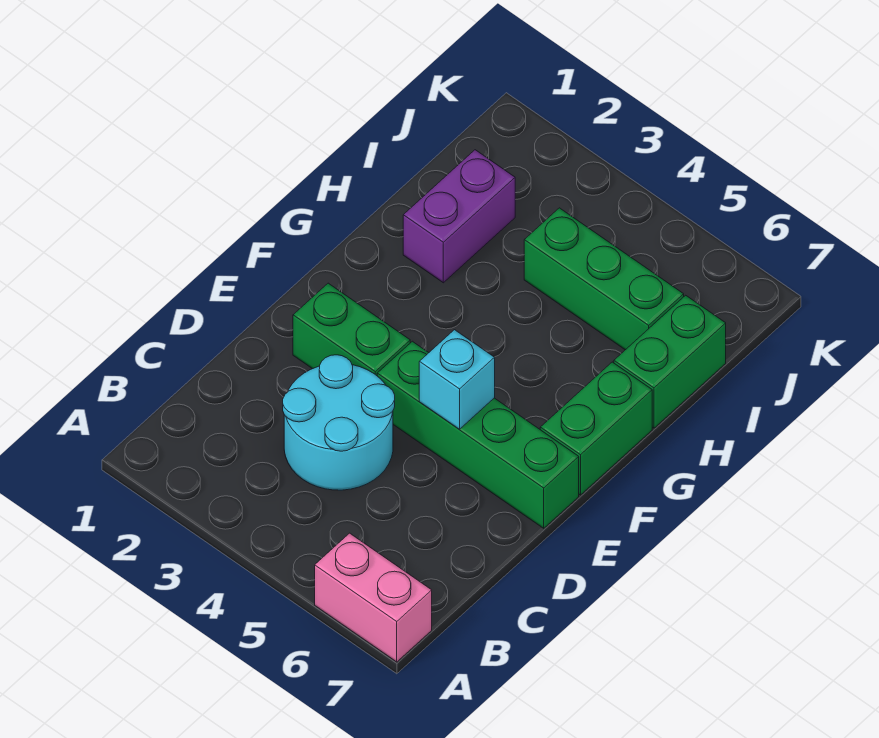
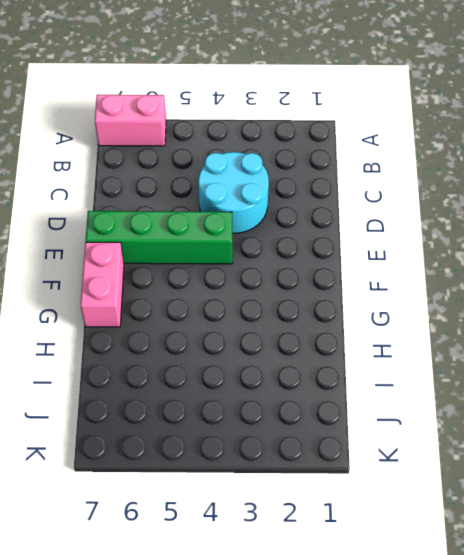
pink brick F7:G7 level 1 -> green brick F7:G7 level 1
none -> green brick E2:E3 level 1
none -> purple brick H2:I2 level 1

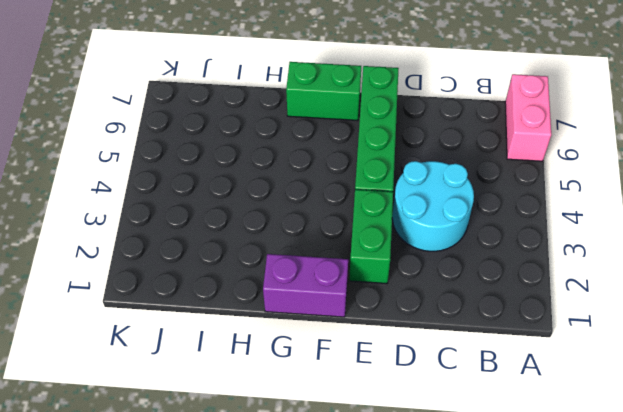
purple brick F1:G1 level 1 -> purple brick H2:I2 level 1
none -> green brick H7:I7 level 1
none -> green brick I4:I6 level 1

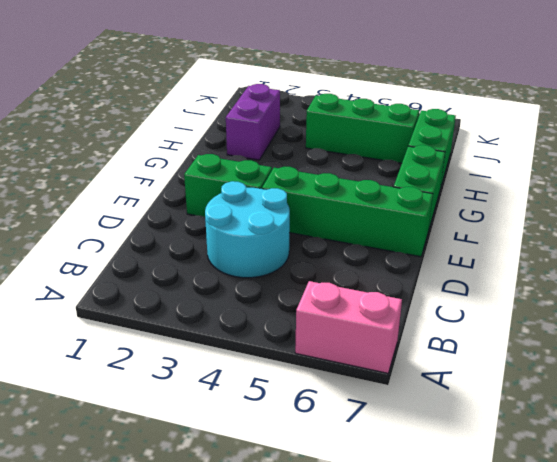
none -> cyan brick E5 level 2

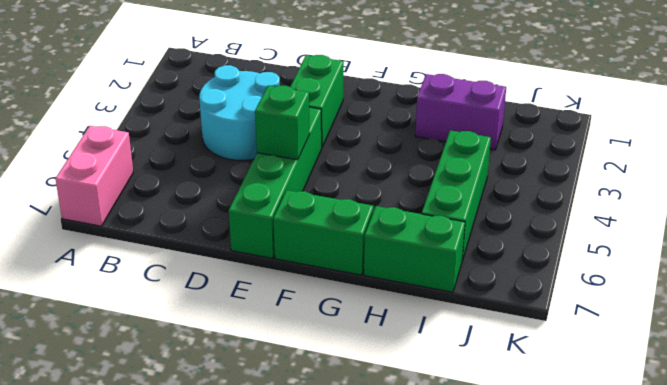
green brick E5 level 2 -> cyan brick E5 level 2

